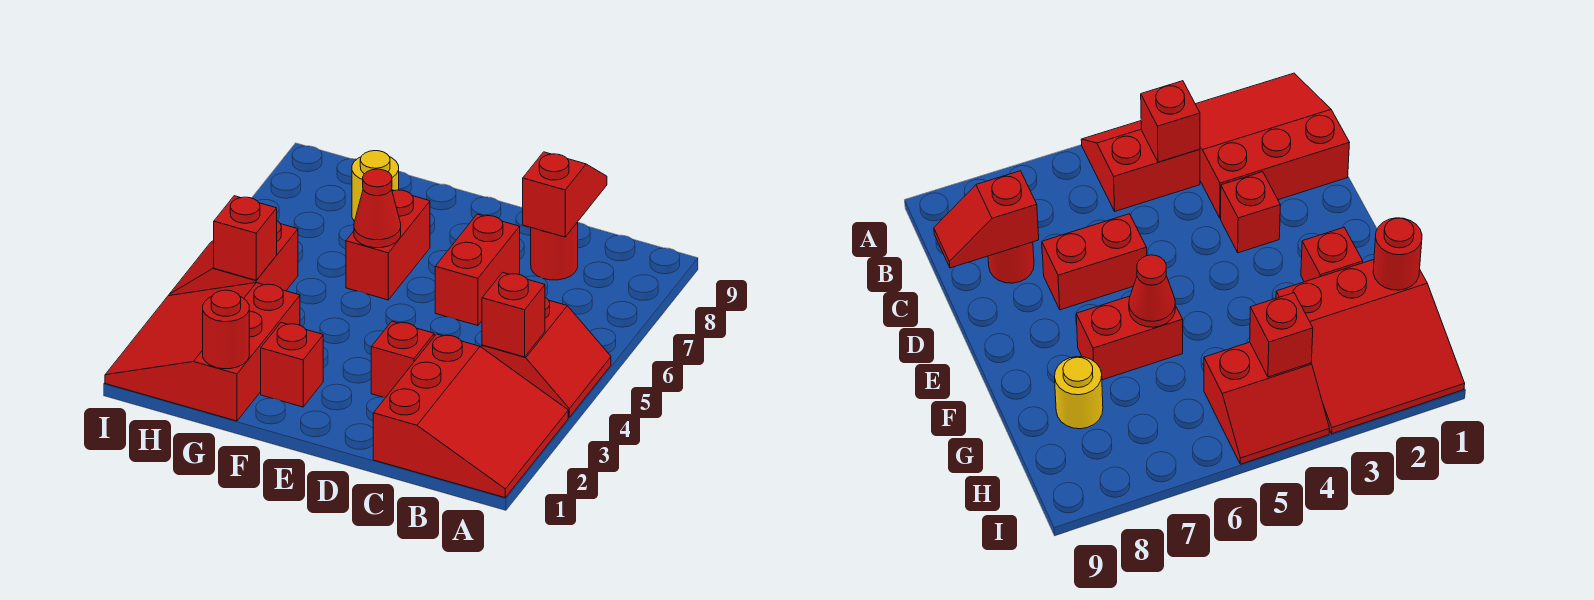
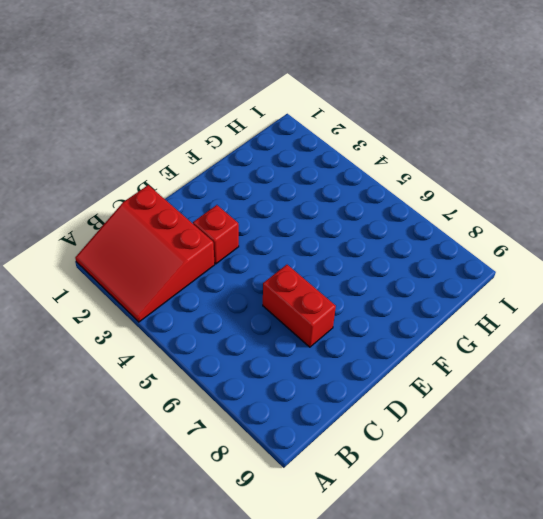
none -> red slope A4:B5 level 1 top B
none -> red round brick C8 level 1
none -> red brick F2 level 1

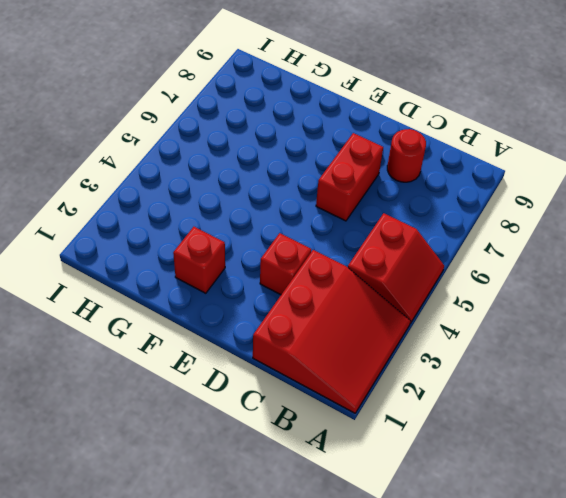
none -> red brick F6:F7 level 1
none -> red slope G1:I3 level 1 top G
none -> yellow round brick G8 level 1

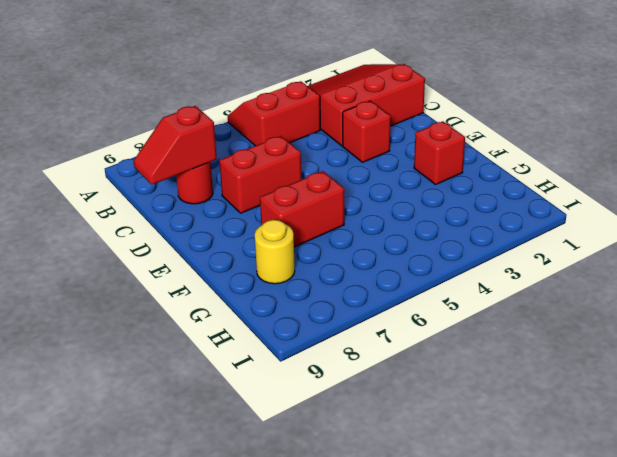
none -> red slope G1:I3 level 1 top G
none -> red slope H4:I5 level 1 top H
none -> red brick B4 level 2

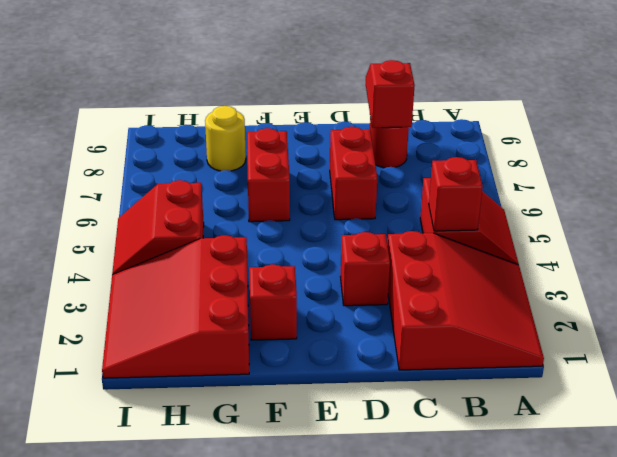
none -> red cone F6 level 2
none -> red round brick G1 level 2
none -> red brick H4 level 2

